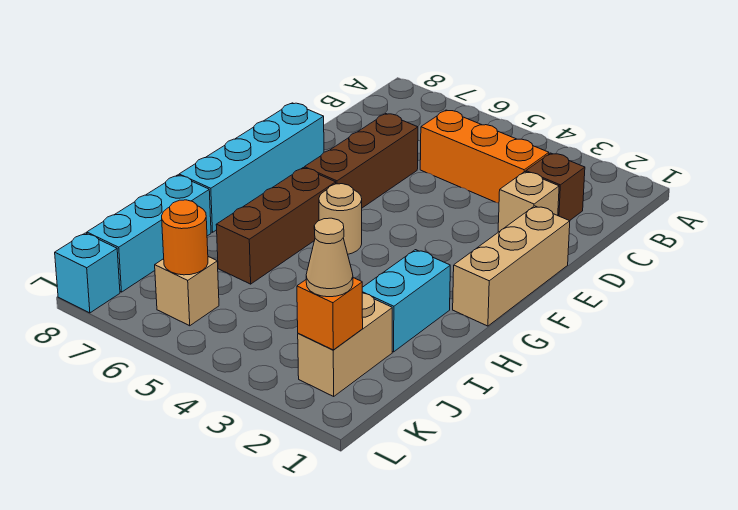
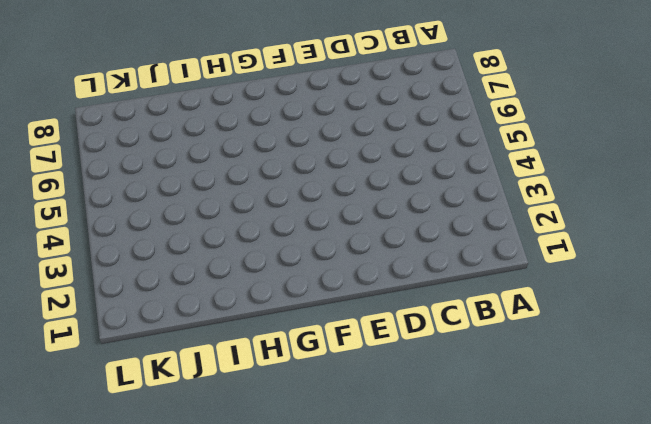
none -> brown brick C2 level 1
none -> orange brick C3:C5 level 1
none -> tan brick D2 level 1

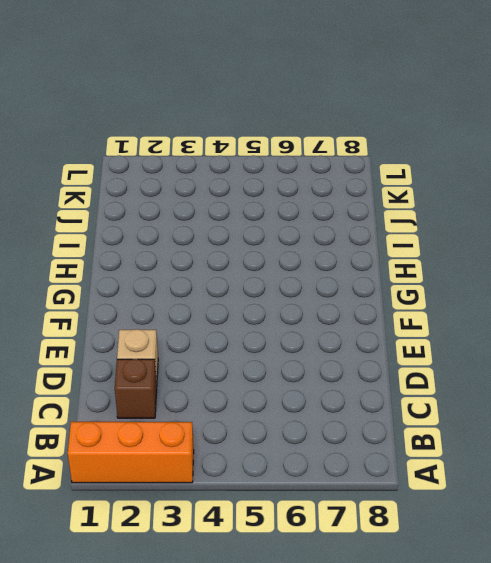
orange brick A1:A3 level 1 -> orange brick C3:C5 level 1
none -> brown brick D6:F6 level 1
none -> tan brick E1:G1 level 1
none -> cyan brick E8:H8 level 1

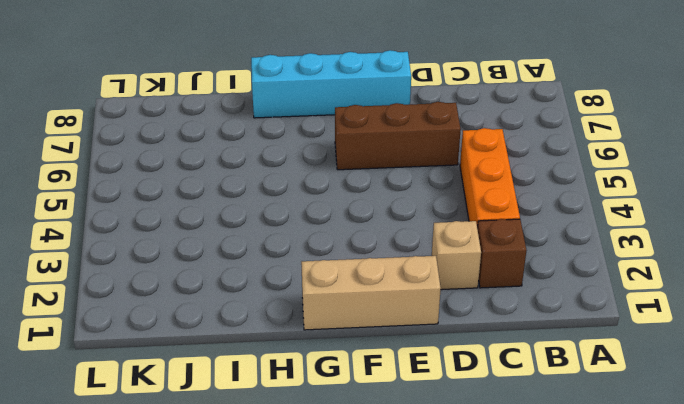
none -> tan round brick G5 level 1
none -> brown brick G6:I6 level 1
none -> cyan brick H2:I2 level 1

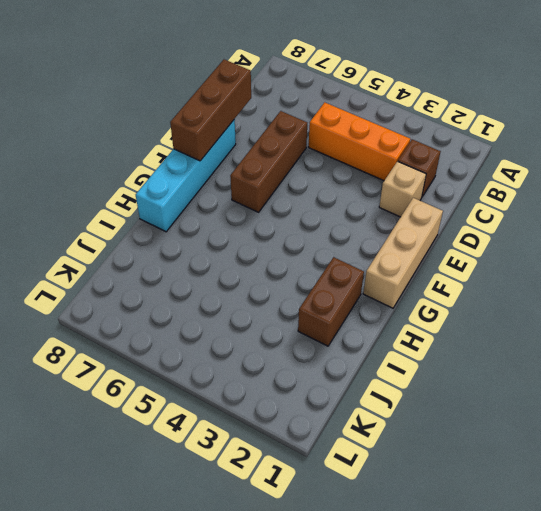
brown brick D8:F8 level 2 -> brown brick G6:I6 level 1
brown brick H2:I2 level 1 -> cyan brick H2:I2 level 1
none -> tan round brick G5 level 1
none -> cyan brick I8:K8 level 1
none -> tan brick J2:K2 level 1

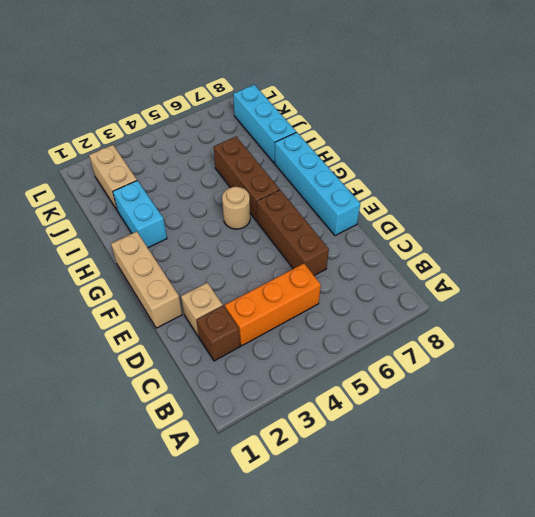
none -> tan brick K6 level 1
none -> cyan brick L8 level 1
none -> orange brick K2 level 2

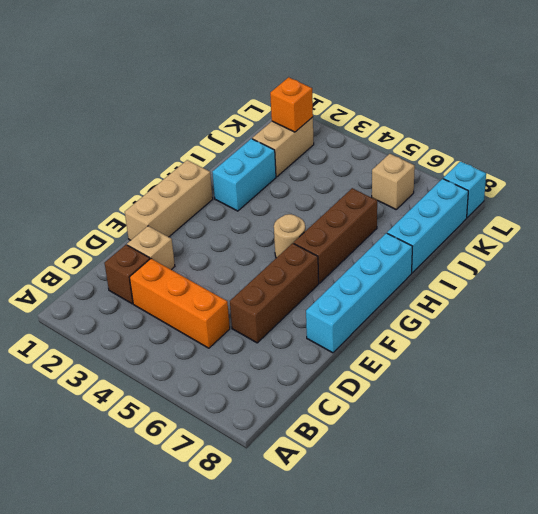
none -> orange round brick K6 level 2
none -> tan cone K2 level 3

